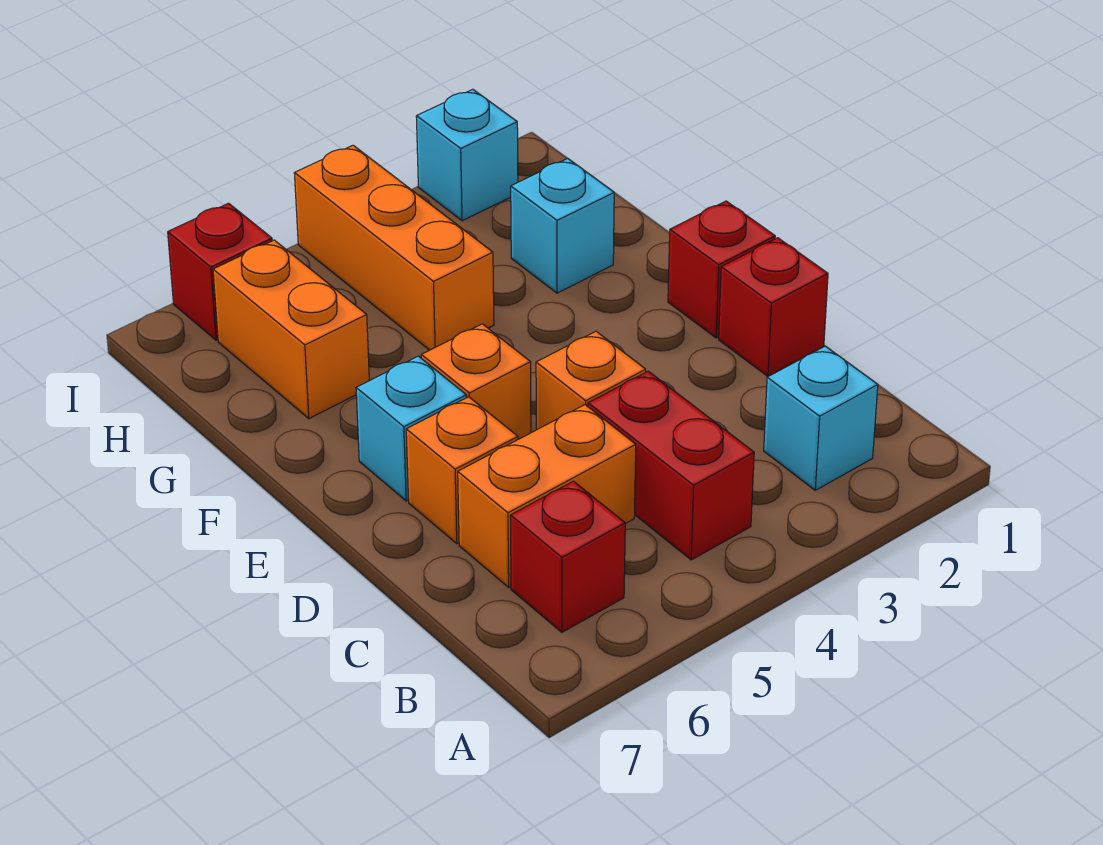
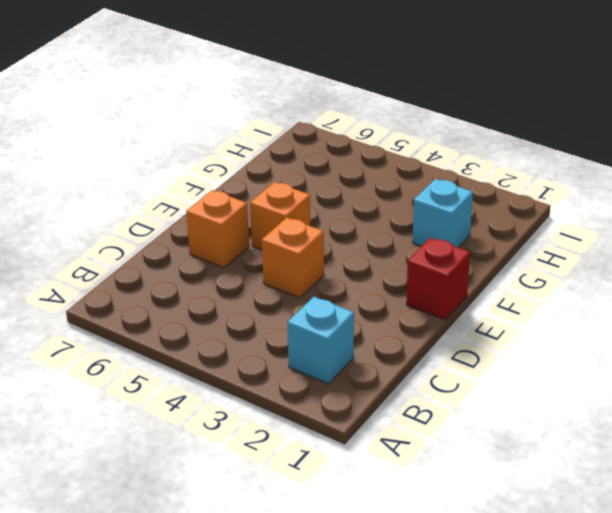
none -> red brick B4:C4 level 1
none -> red brick B6 level 1
none -> orange brick C5:C6 level 1

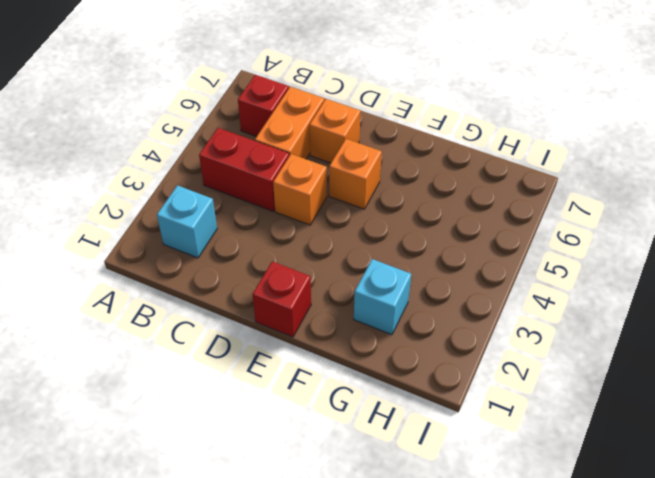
none -> red brick D1 level 1
none -> cyan brick E6 level 1
none -> orange brick G4:I4 level 1

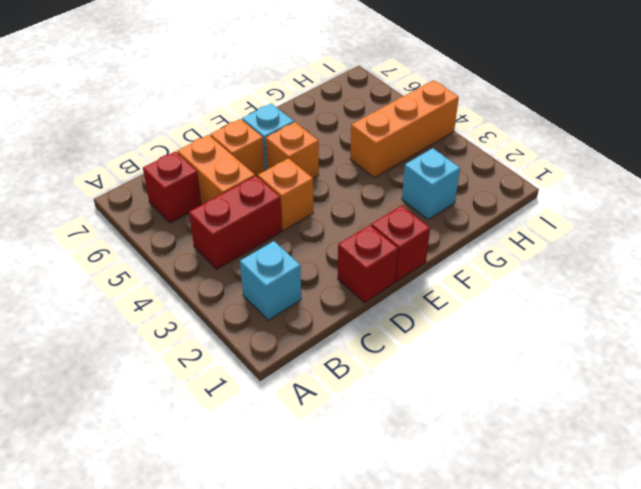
none -> orange brick G6:H6 level 1
none -> cyan brick I2 level 1
none -> red brick I6 level 1

